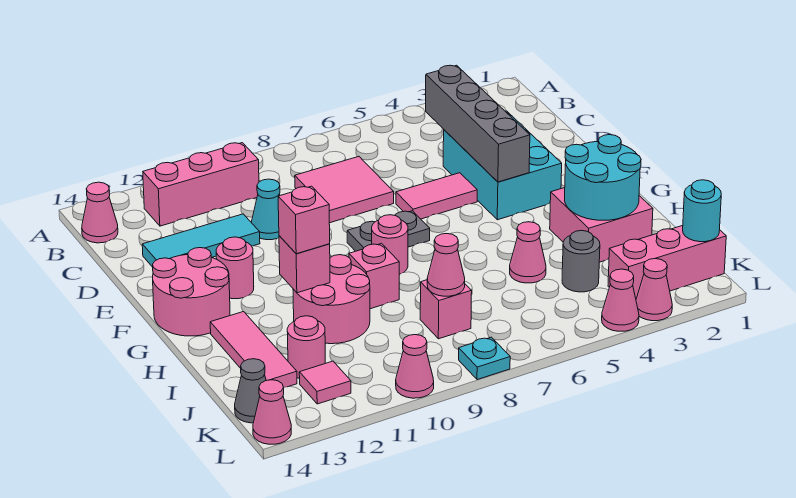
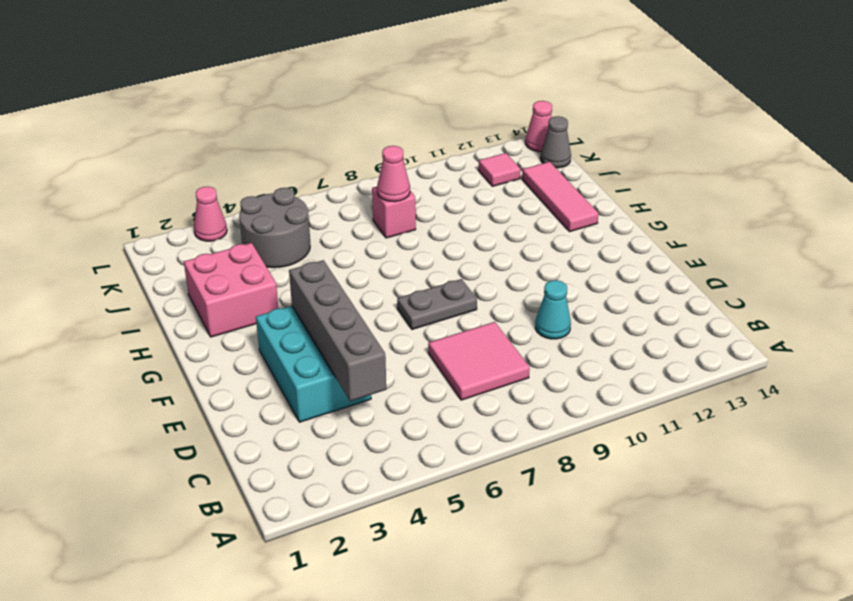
grey round brick J4:K5 level 1 -> grey round brick J4 level 1
none -> pink brick B10:B12 level 1
none -> pink cone B14 level 1
none -> cyan tile D11:D13 level 1
none -> pink tile E5:E6 level 1

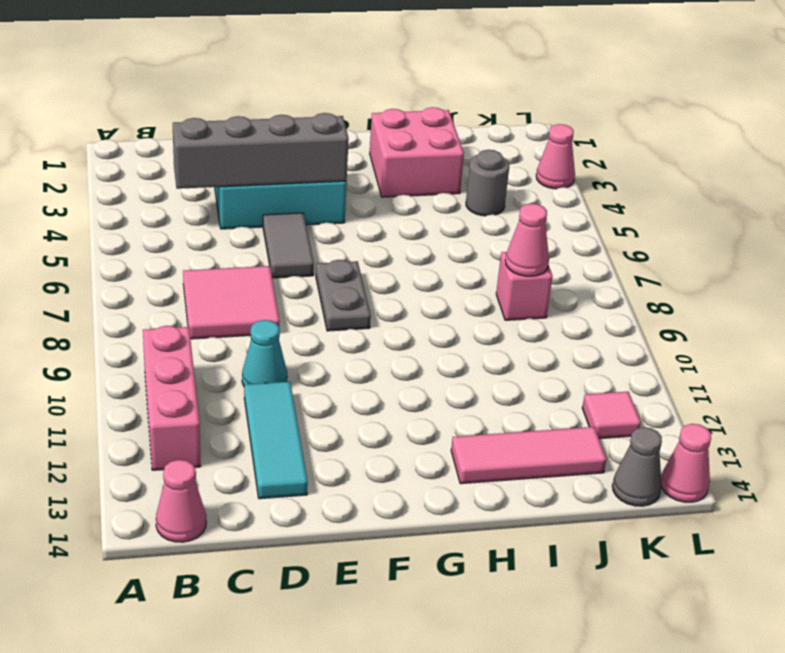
grey tile E5:E6 level 1 -> pink tile E5:E6 level 1
none -> pink round brick F12 level 1
none -> pink round brick F13:G14 level 1
none -> pink round brick G8 level 1
none -> pink brick H9 level 1

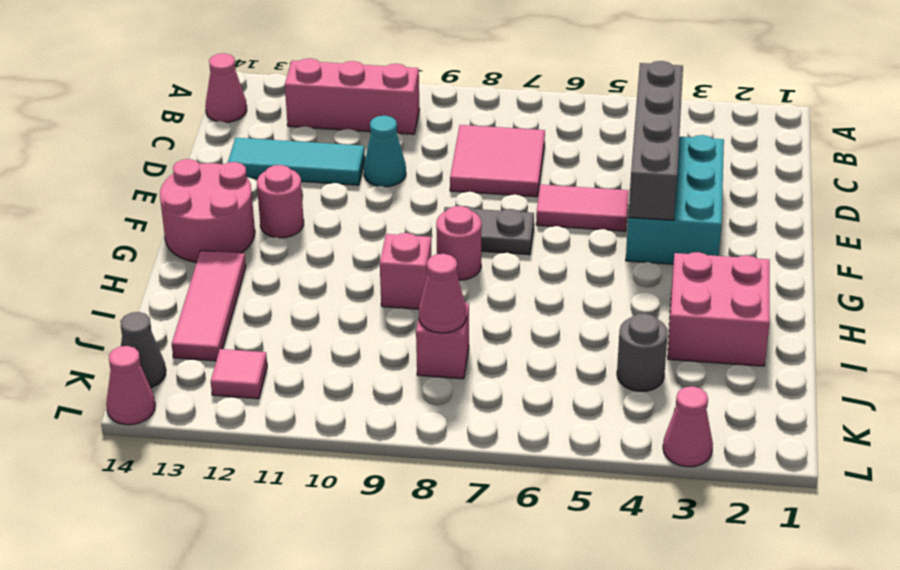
none -> pink round brick H10:I11 level 1
none -> pink cone I5 level 1
none -> pink round brick J12 level 1
none -> pink brick K1:K3 level 1

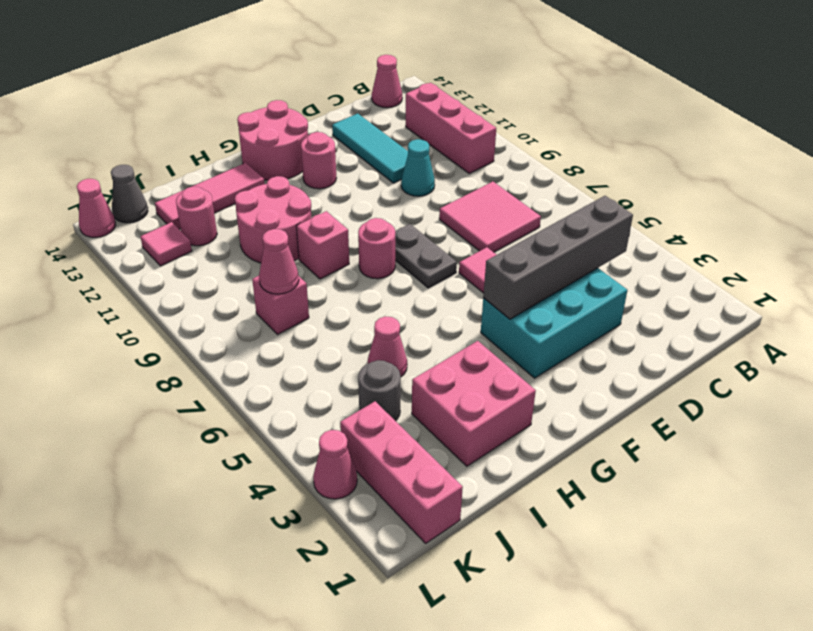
none -> pink cone L4 level 1
none -> cyan plate L8 level 1
none -> pink cone L10 level 1
none -> cyan round brick H2:I3 level 2

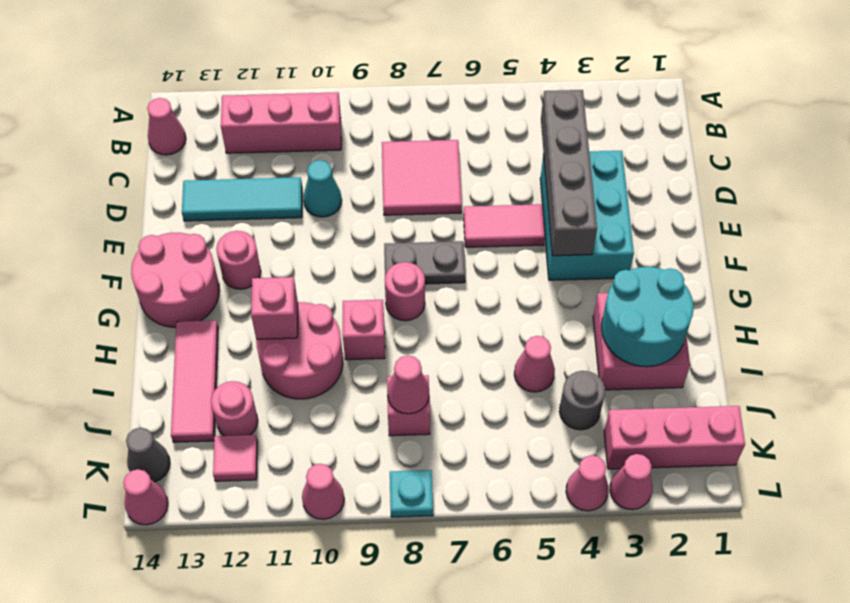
none -> cyan round brick K1 level 2
none -> pink brick H11 level 3

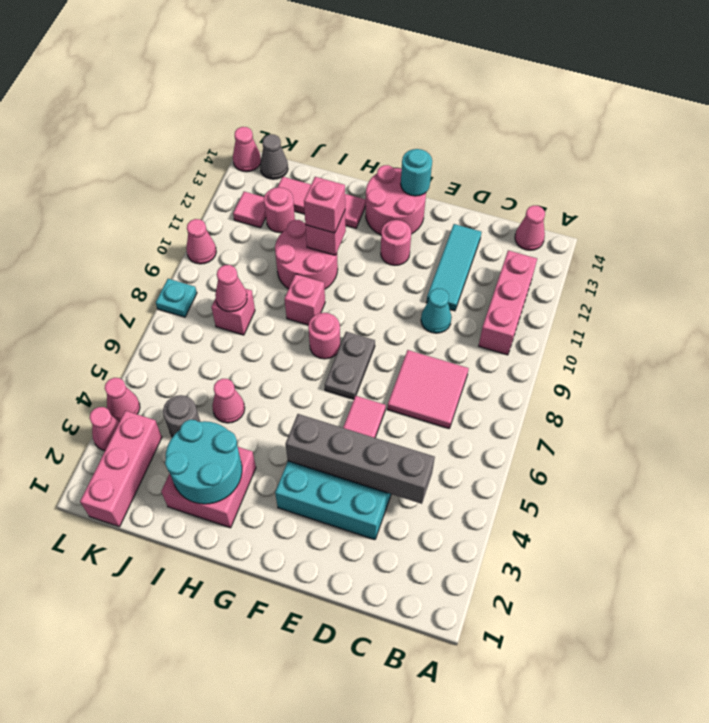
cyan round brick F14 level 2 -> cyan round brick K1 level 2

